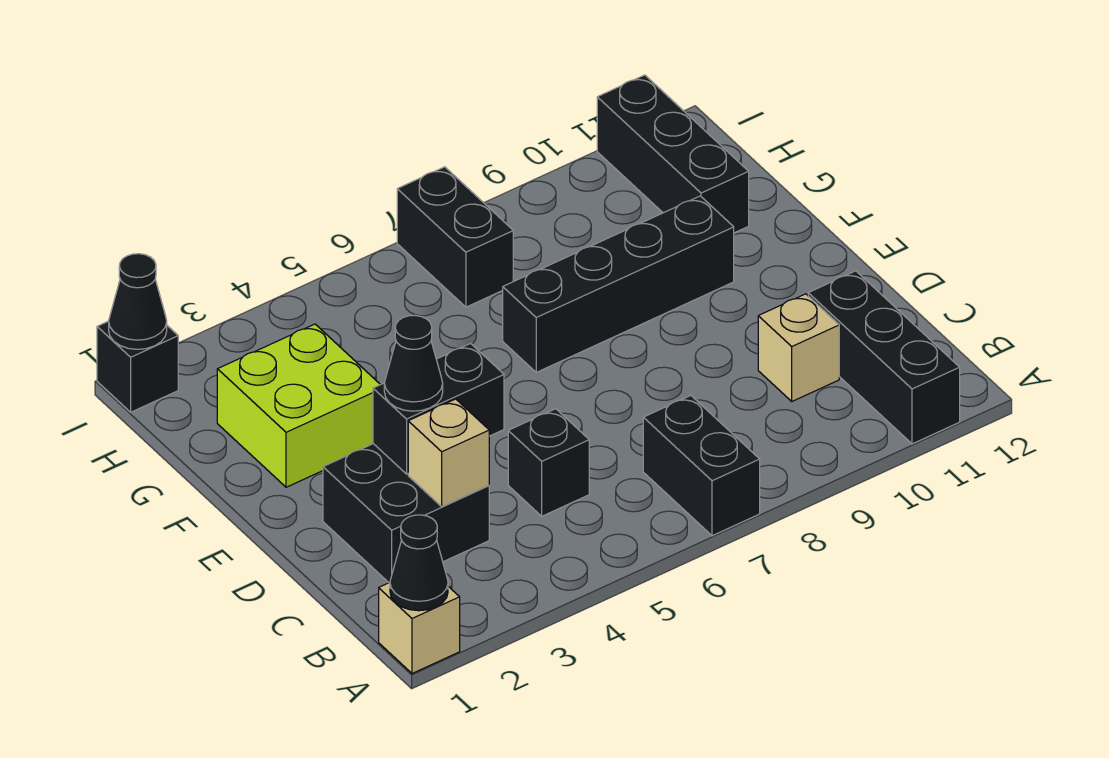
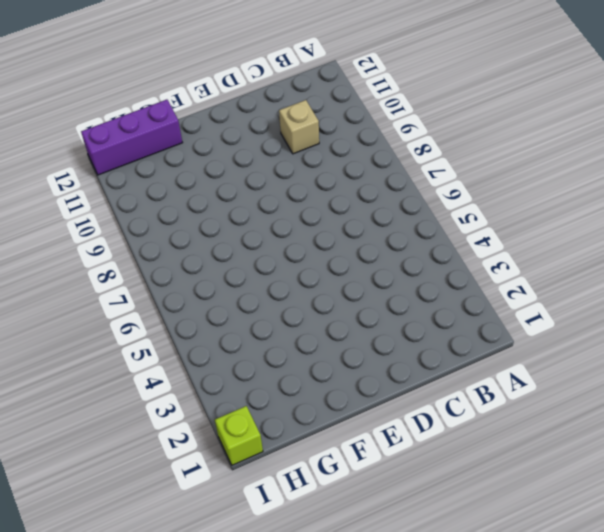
purple brick G12:I12 level 1 -> none
lime brick I1 level 1 -> black brick I1 level 1
none -> tan brick A1 level 1
none -> black brick A7:B7 level 1
none -> black brick A11:C11 level 1

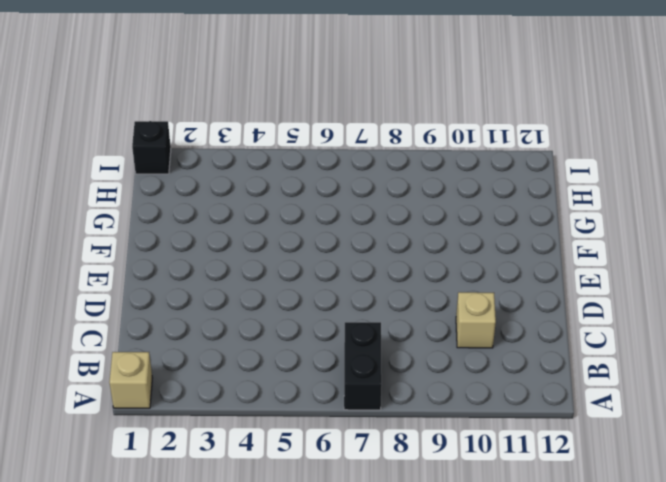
none -> black brick A11:C11 level 1
none -> black brick C2:D3 level 1
none -> black brick C5 level 1

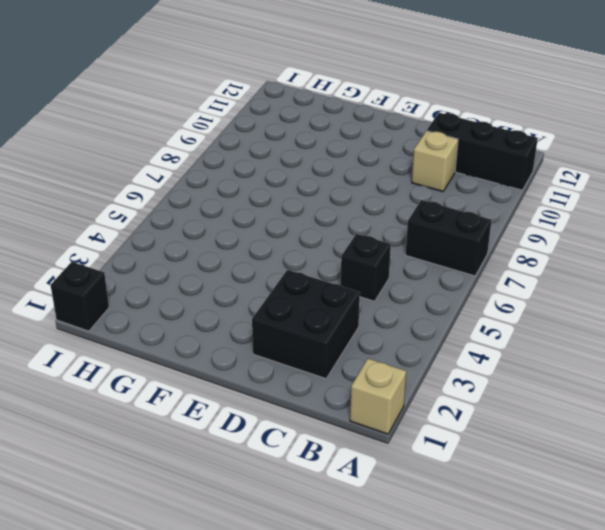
none -> lime brick F2:G3 level 1
none -> black brick F7:F10 level 1
none -> black brick G11:I11 level 1

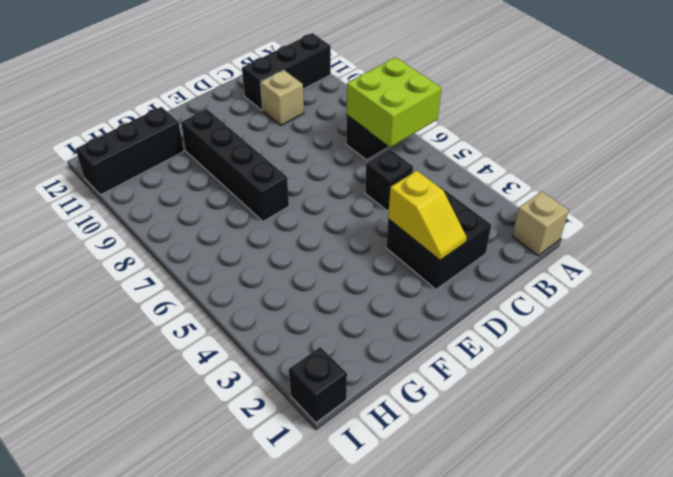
lime brick A6:B7 level 2 -> lime brick F2:G3 level 1
yellow slope D2:D3 level 2 top 3 -> black brick D3:D4 level 2
none -> black brick H7:I7 level 1
none -> black cone A1 level 2
none -> tan brick C3 level 2

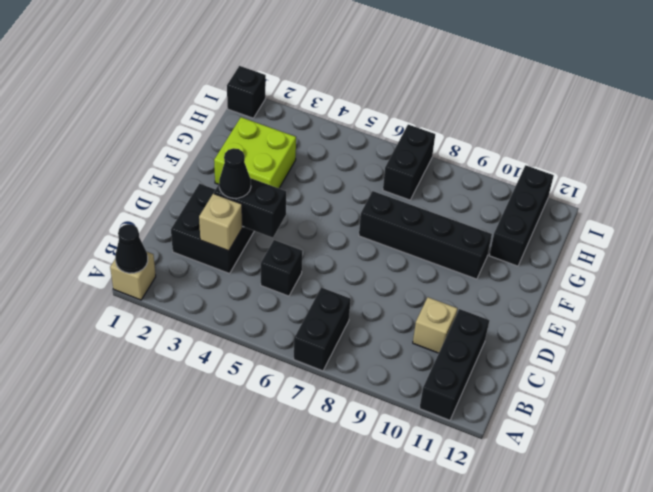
none -> black cone I1 level 2

